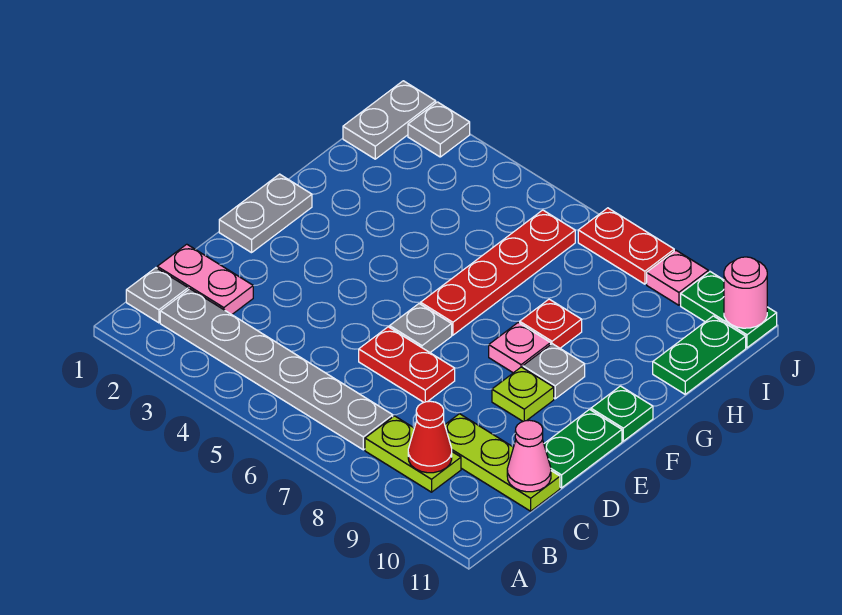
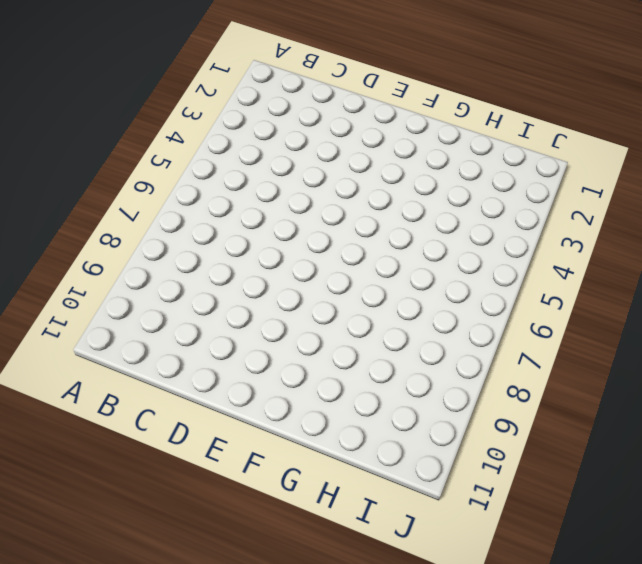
none -> grey plate B1 level 1
none -> grey plate B2:B7 level 1
none -> lime plate B8:B9 level 1

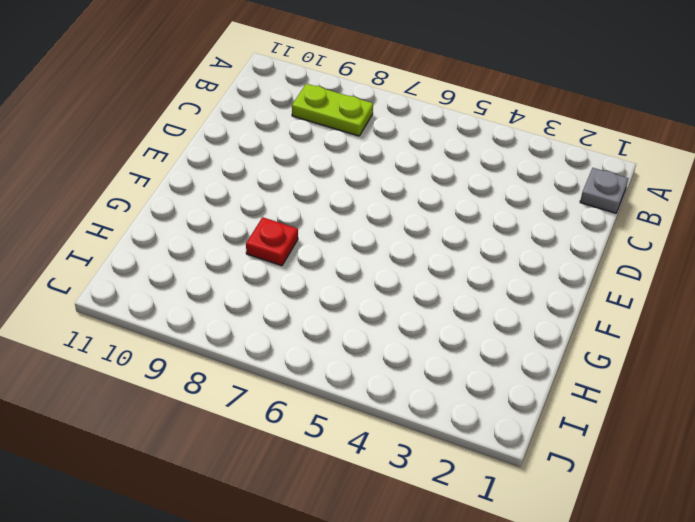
none -> grey plate B2:B7 level 1
none -> pink plate C1:C2 level 1
none -> lime plate C9:C11 level 1

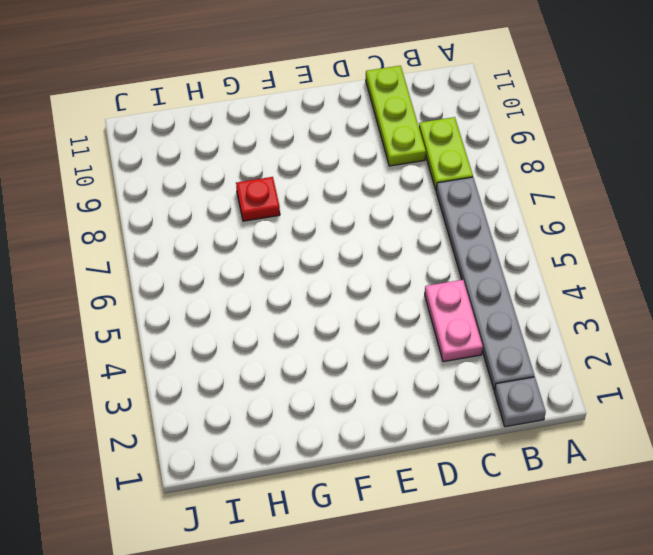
pink plate C3:C4 level 1 -> pink plate C1:C2 level 1
none -> red plate D6:D7 level 1
none -> green plate D11:E11 level 1
none -> grey plate E1:F1 level 1

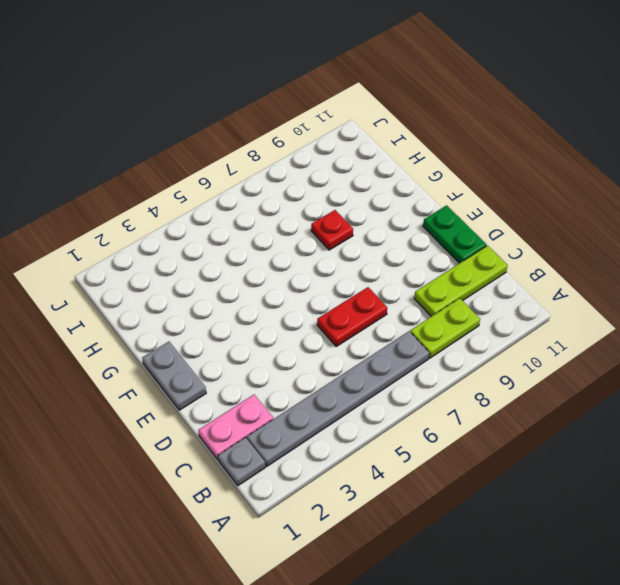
none -> grey plate E6 level 1
none -> lime plate E9 level 1
none -> red plate F6:I6 level 1

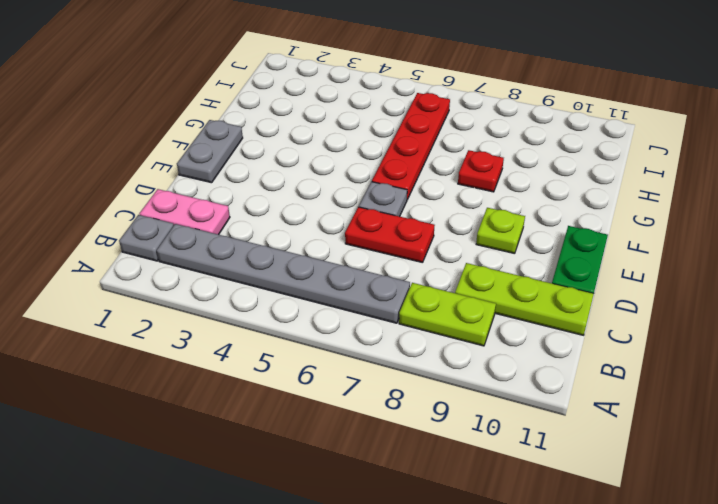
none -> pink plate F8 level 1
none -> grey plate F9 level 1
none -> green plate F11 level 1

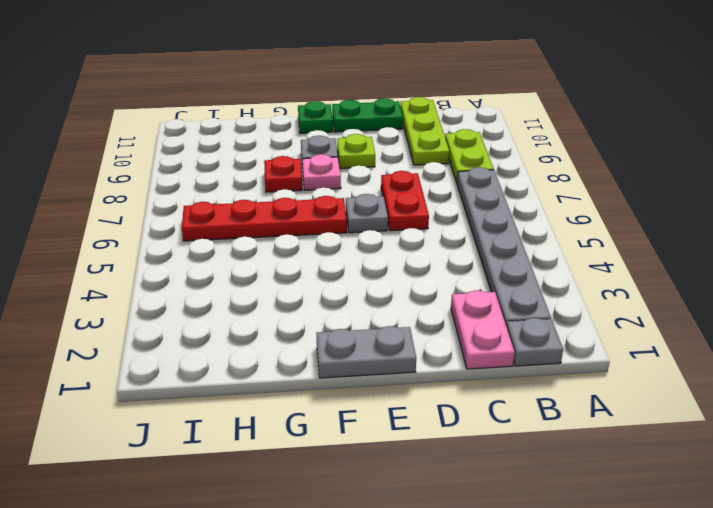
none -> green plate H11:I11 level 1
none -> grey plate I1:J1 level 1
none -> grey plate J2 level 1

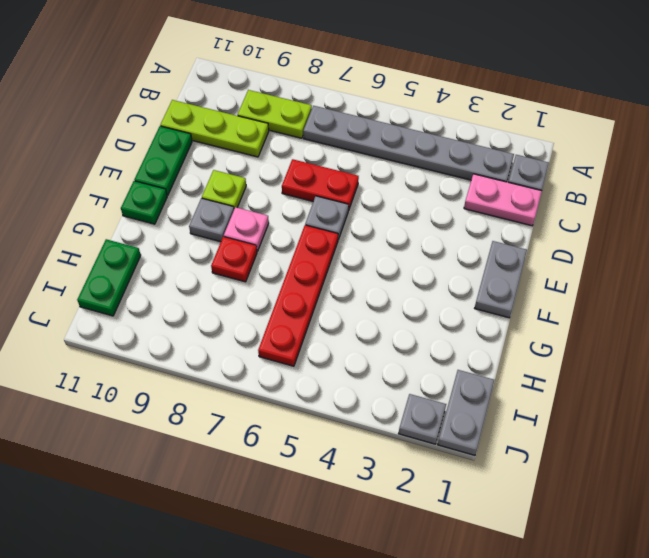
none -> red plate J7:J8 level 1
none -> pink plate J9 level 1
none -> green plate J10:J11 level 1

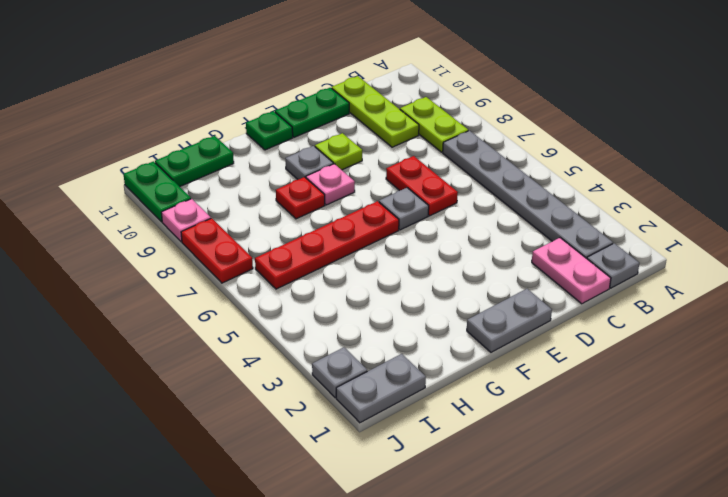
none -> red cone B9 level 2
none -> pink cone C11 level 2
none -> pink round brick J11 level 2

